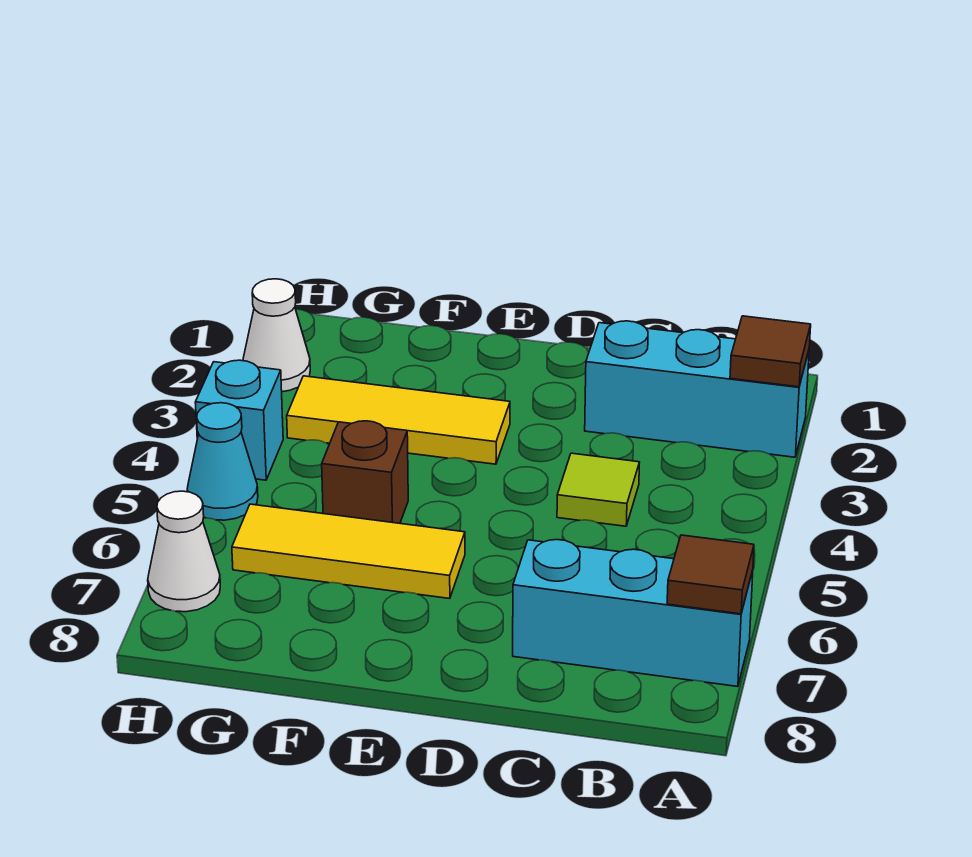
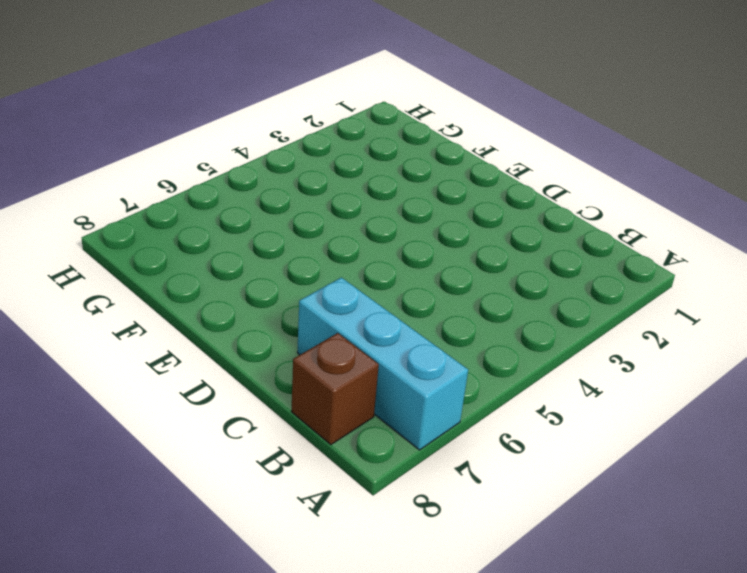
brown brick B8 level 1 -> brown brick F5 level 1
none -> cyan brick A2:C2 level 1
none -> lime tile C4 level 1
none -> yellow tile E3:G3 level 1

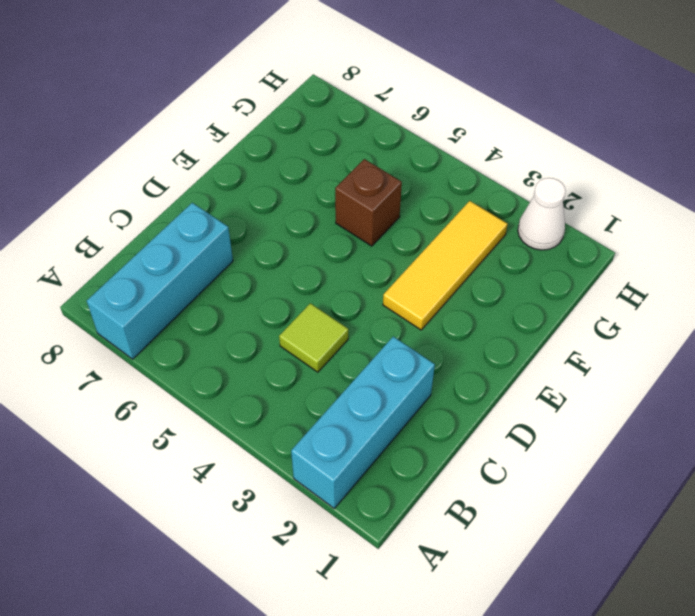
none -> yellow tile E6:G6 level 1
none -> cyan brick H4 level 1
none -> cyan cone H5 level 1

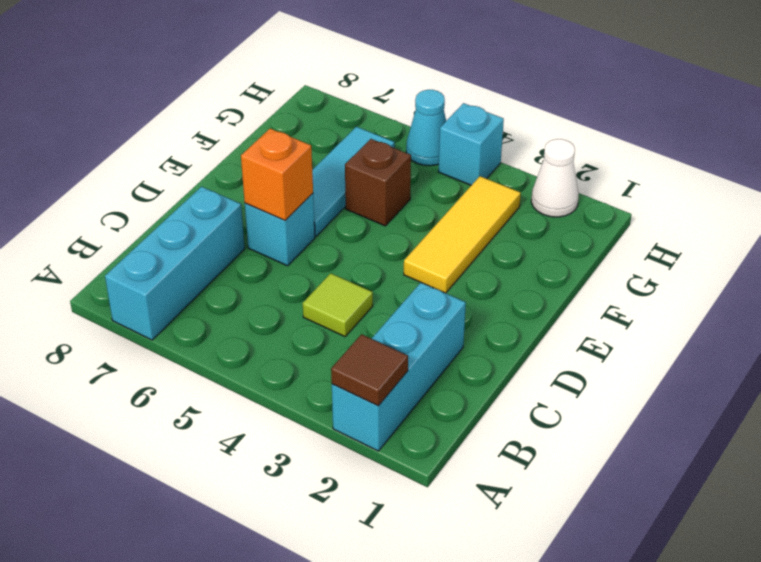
cyan brick D6 level 1 -> none
orange brick D6 level 2 -> none
cyan tile E6:G6 level 1 -> yellow tile E6:G6 level 1
none -> white cone H7 level 1
none -> brown tile A7 level 2

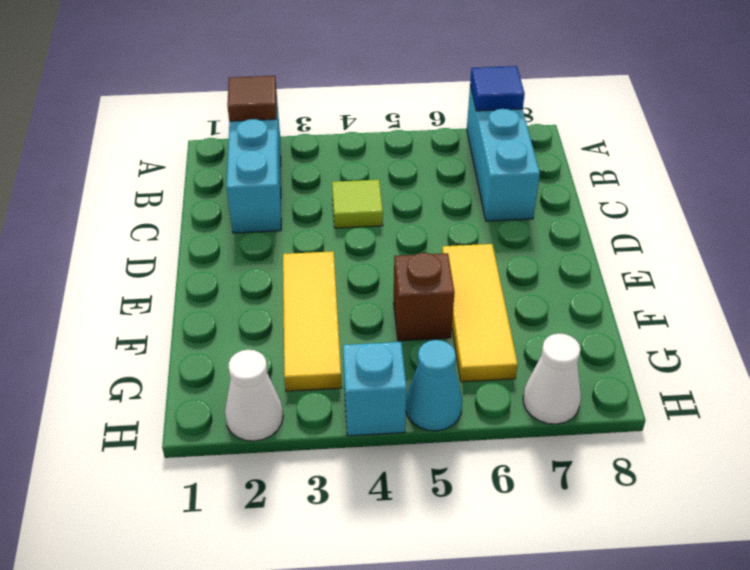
blue tile A7 level 2 -> brown tile A7 level 2

